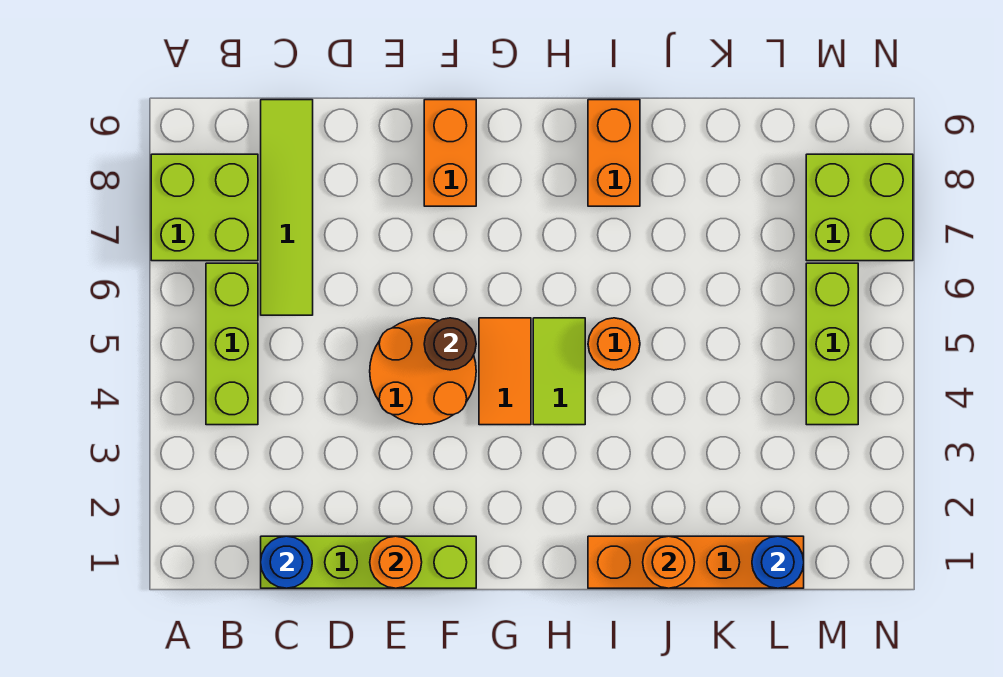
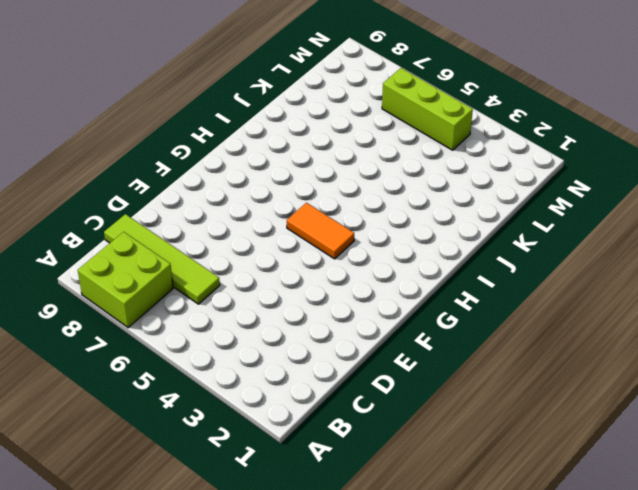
none -> lime brick B4:B6 level 1
none -> lime brick C1:F1 level 1
none -> orange round brick E4:F5 level 1

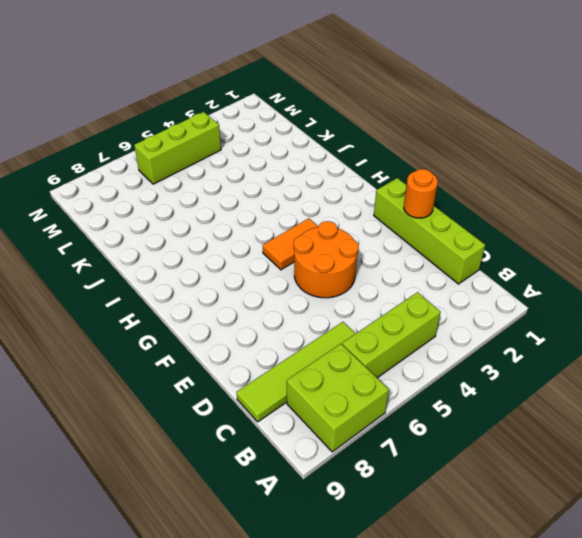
none -> orange brick F8:F9 level 1
none -> lime tile H4:H5 level 1
none -> orange brick I1:L1 level 1

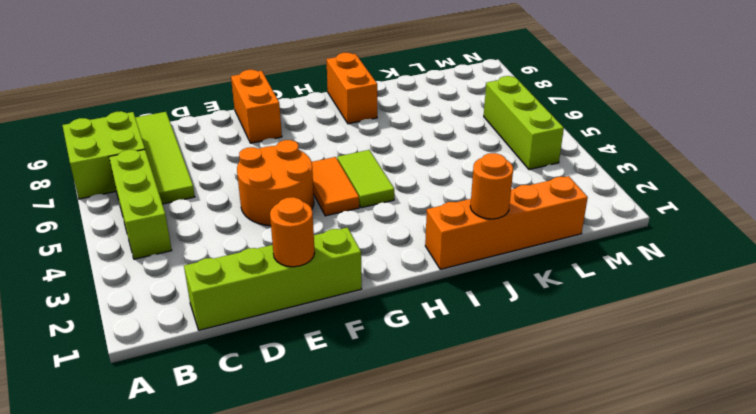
none -> orange round brick I5 level 1
none -> lime brick M7:N8 level 1
none -> blue round brick C1 level 2

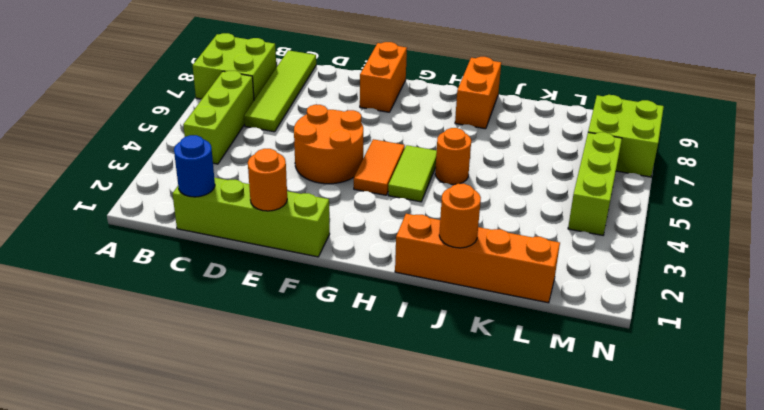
none -> brown round brick F5 level 2
none -> blue round brick L1 level 2

